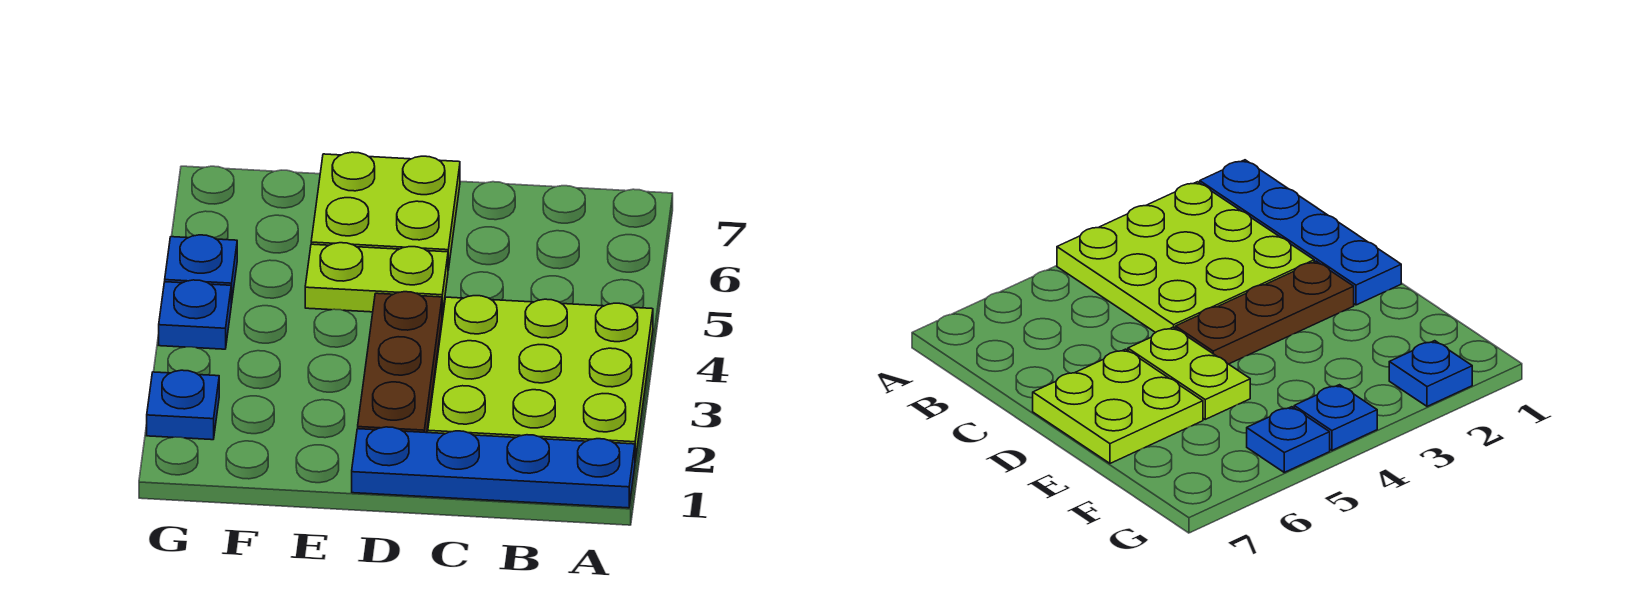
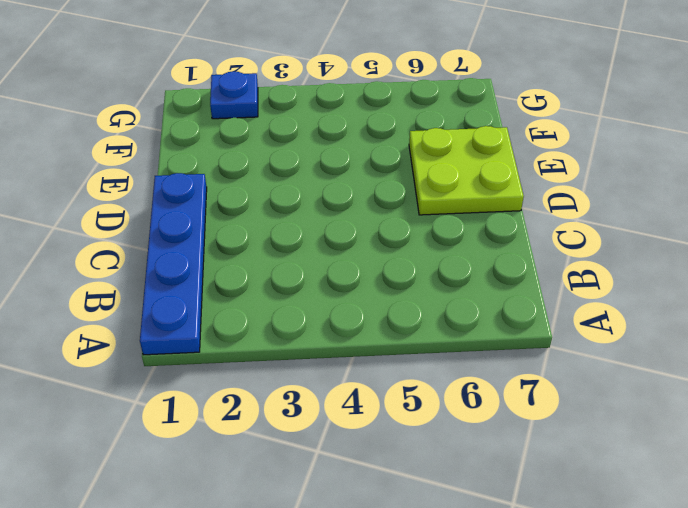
none -> lime plate A2:C4 level 1
none -> brown plate D2:D4 level 1

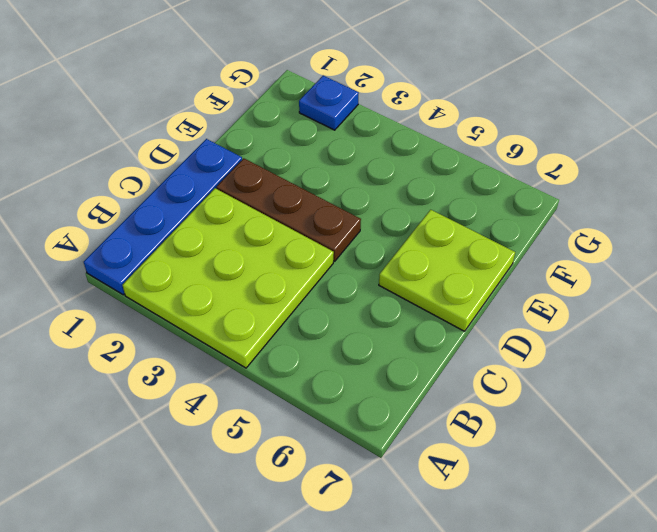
none -> lime plate D5:E5 level 1
none -> blue plate G4 level 1

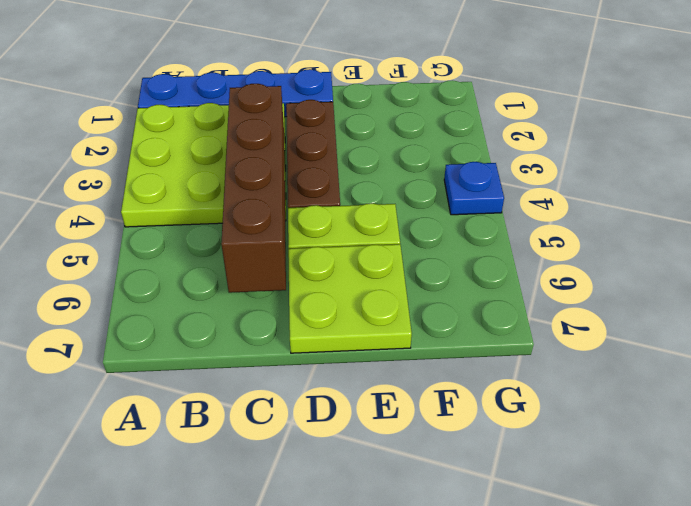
brown brick C3:C6 level 2 -> none
none -> blue plate G2 level 1
none -> blue plate G5 level 1

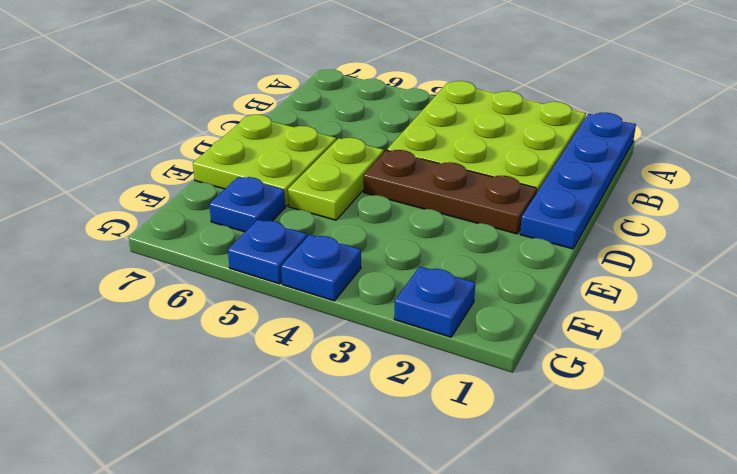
blue plate F6 level 1 -> none

